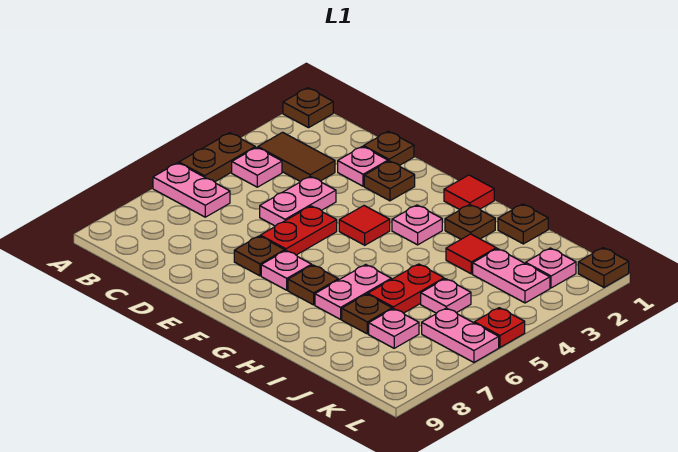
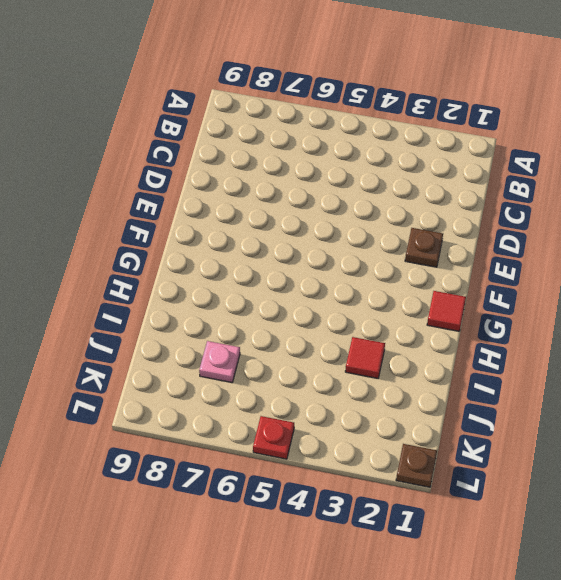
none -> brown plate A1 level 1
none -> brown plate A4:A5 level 1
none -> pink plate A6:B6 level 1

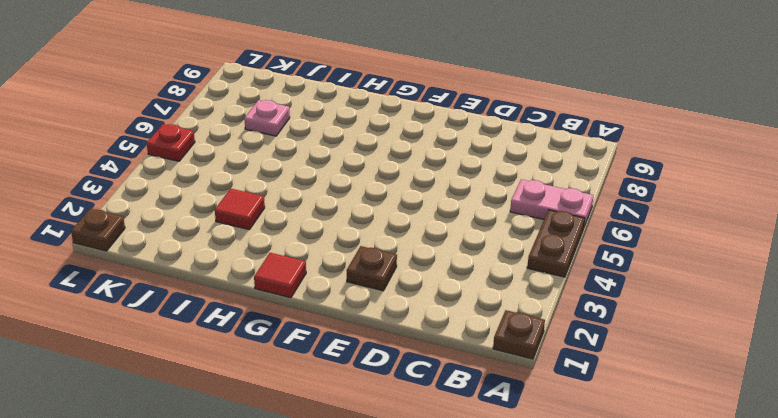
none -> brown tile B3:C3 level 1
none -> pink plate B4 level 1
none -> brown plate D1 level 1

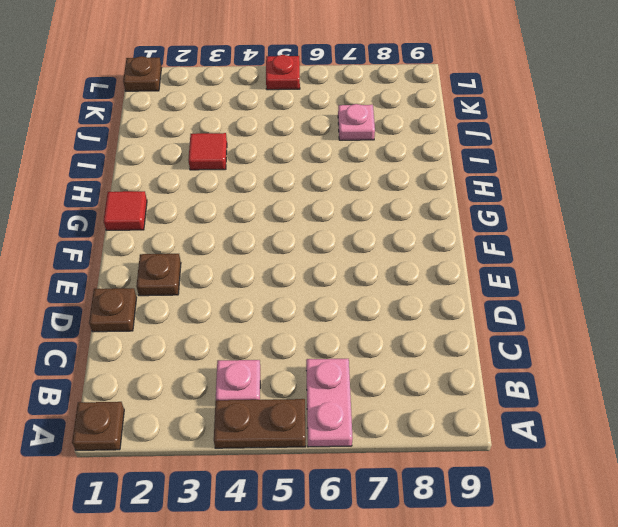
none -> brown tile B3:C3 level 1
none -> pink plate D2 level 1
none -> pink plate D4:D5 level 1

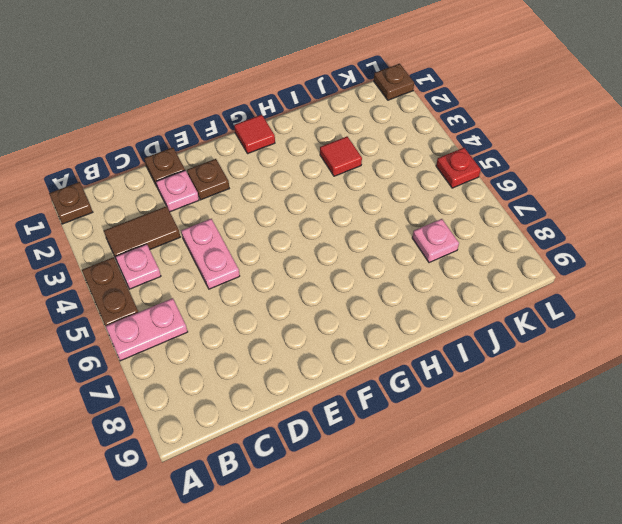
none -> red plate E5:E6 level 1
none -> brown plate E7 level 1
none -> red tile F4 level 1

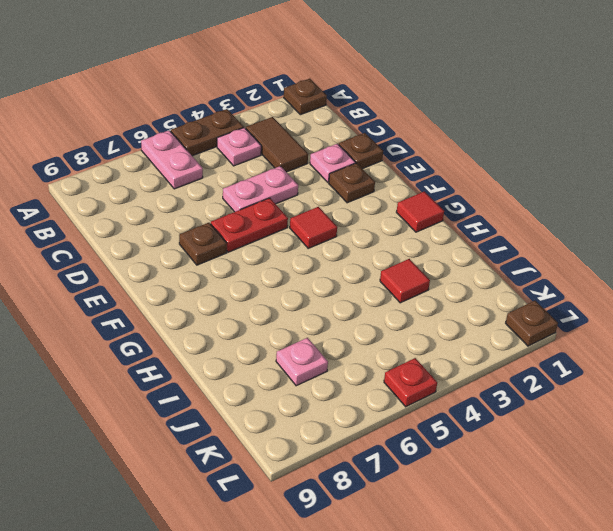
none -> pink plate F7 level 1
none -> pink plate G3 level 1
none -> brown plate G7 level 1

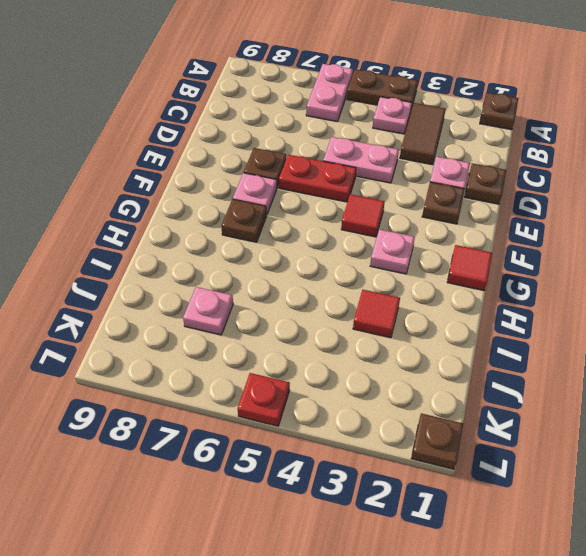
none -> brown plate H2 level 1
none -> pink plate H6:H7 level 1
none -> brown plate I1 level 1

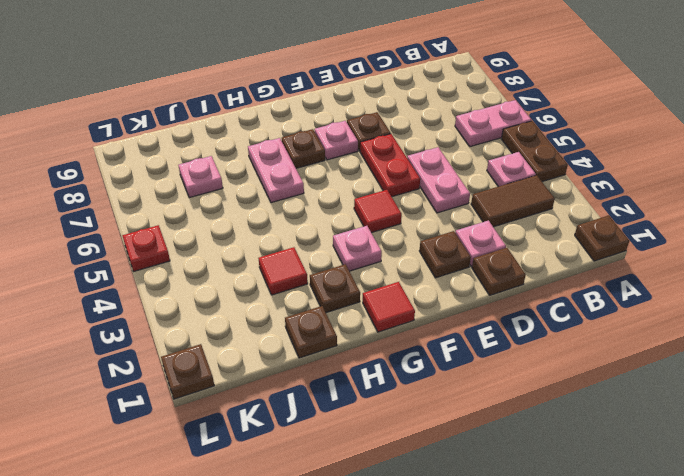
none -> red plate I5:I6 level 1
none -> brown plate I7 level 1
none -> pink plate J3:K3 level 1

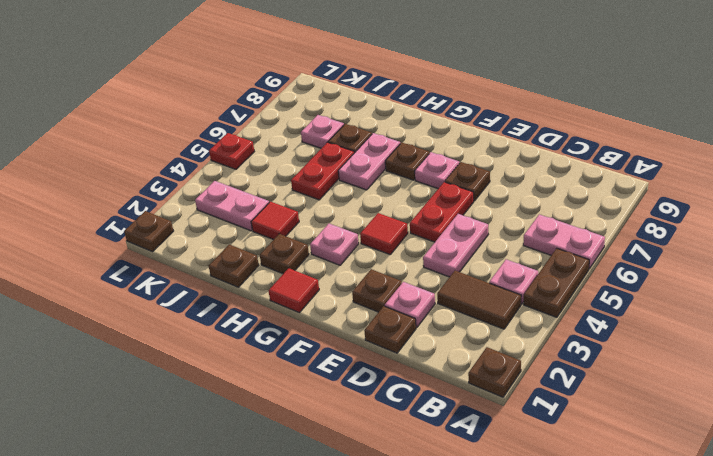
none -> pink plate J5 level 1
none -> pink plate K2 level 1
none -> pink plate K6:L6 level 1

